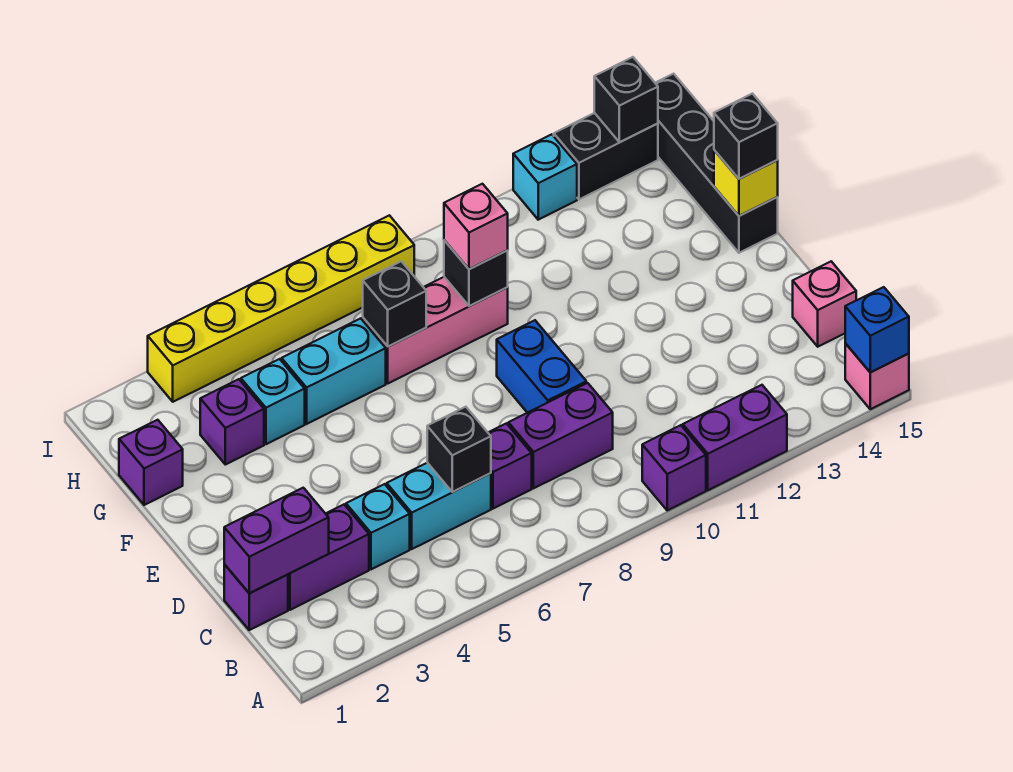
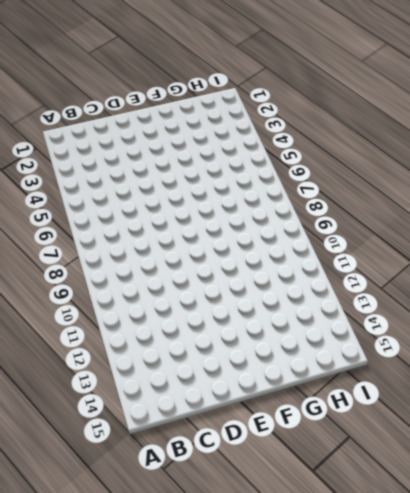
none -> purple brick A10 level 1
none -> purple brick A11:A12 level 1
none -> pink brick A15 level 1

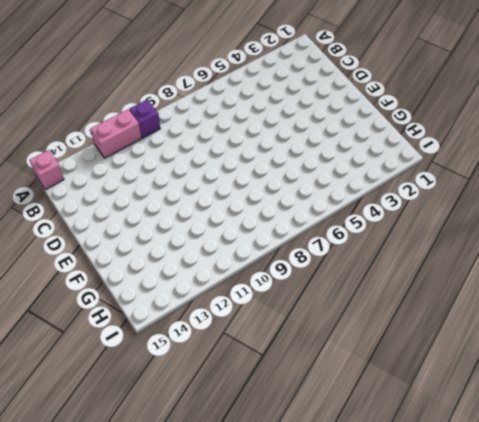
pink brick A11:A12 level 1 -> purple brick A11:A12 level 1
none -> purple brick C1 level 1
none -> purple brick C2:C3 level 1
none -> cyan brick C4 level 1

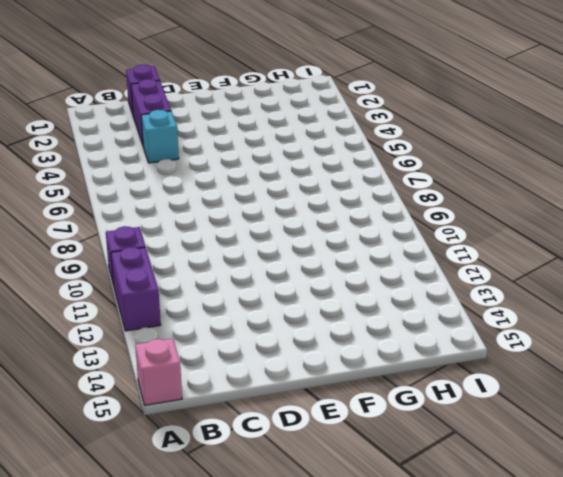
none -> cyan brick C5:C6 level 1
none -> purple brick C7 level 1
none -> purple brick C8:C9 level 1

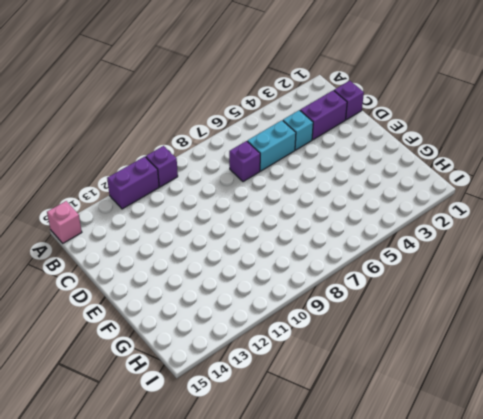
none -> purple brick C8:C9 level 1
none -> pink brick C15 level 1
none -> blue brick D9:E9 level 1

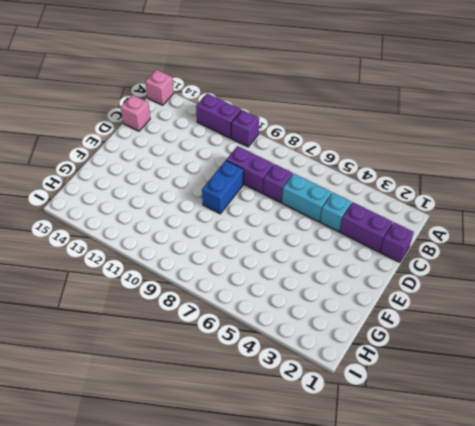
none -> black brick F15:I15 level 1
none -> purple brick G1 level 1
none -> purple brick G3 level 1

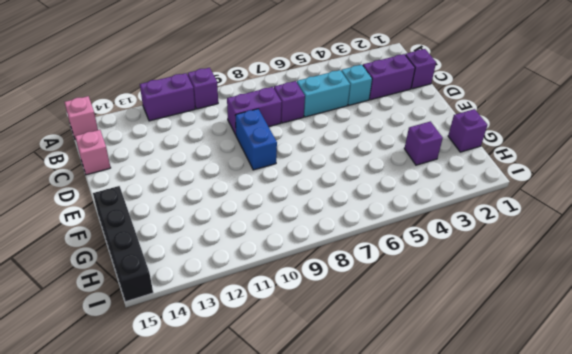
none -> cyan brick G4 level 1
none -> cyan brick G5:G6 level 1
none -> pink brick G7:G9 level 1

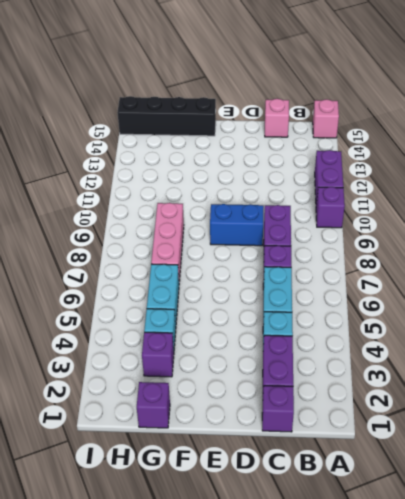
none -> yellow brick I3:I8 level 1
none -> cyan brick I12 level 1
none -> black brick I13:I14 level 1

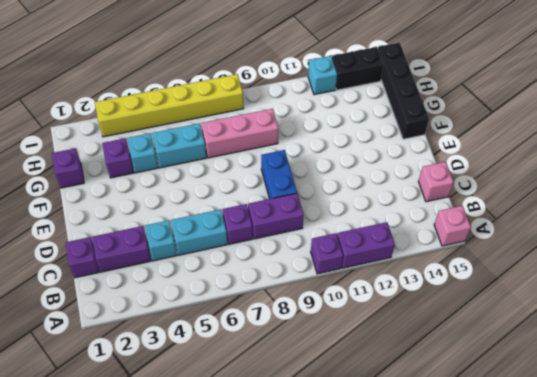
none -> blue brick A15 level 2
none -> purple brick C1:C2 level 2
none -> black brick C6 level 2

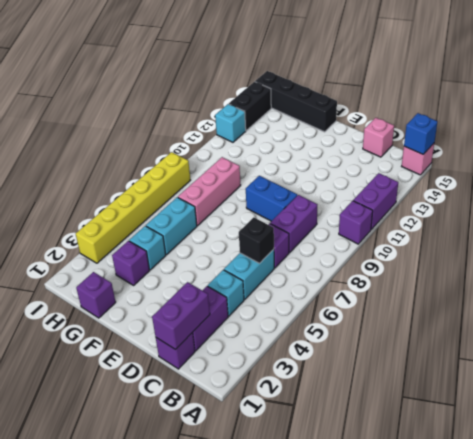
none -> yellow brick F15 level 2
none -> black brick G7 level 2
none -> black brick G9 level 2

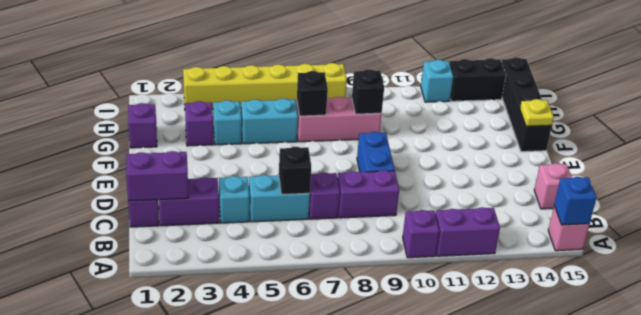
yellow plate F15 level 2 -> yellow brick F15 level 2
none -> black brick I14 level 2
none -> black brick F15 level 3
none -> pink brick G9 level 3

